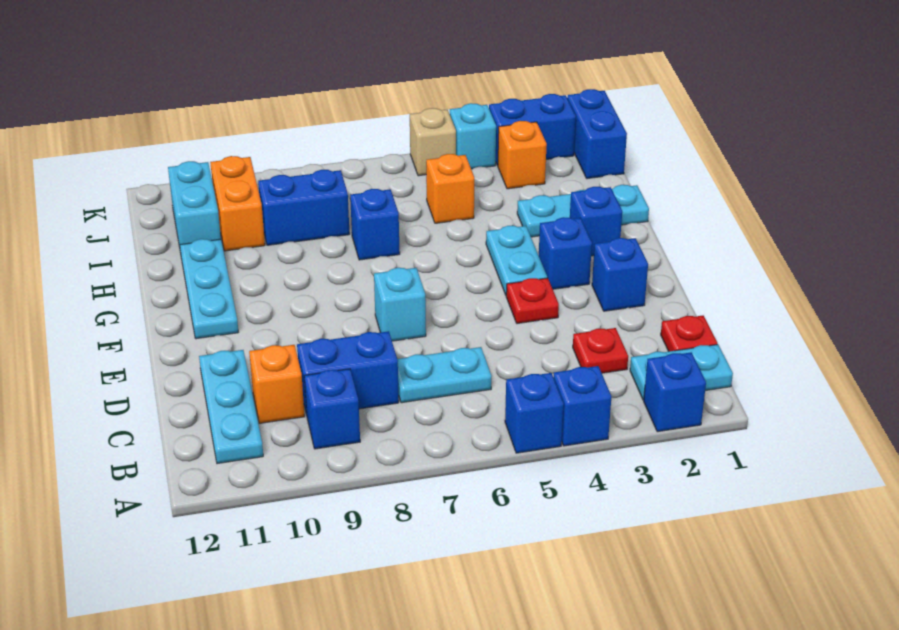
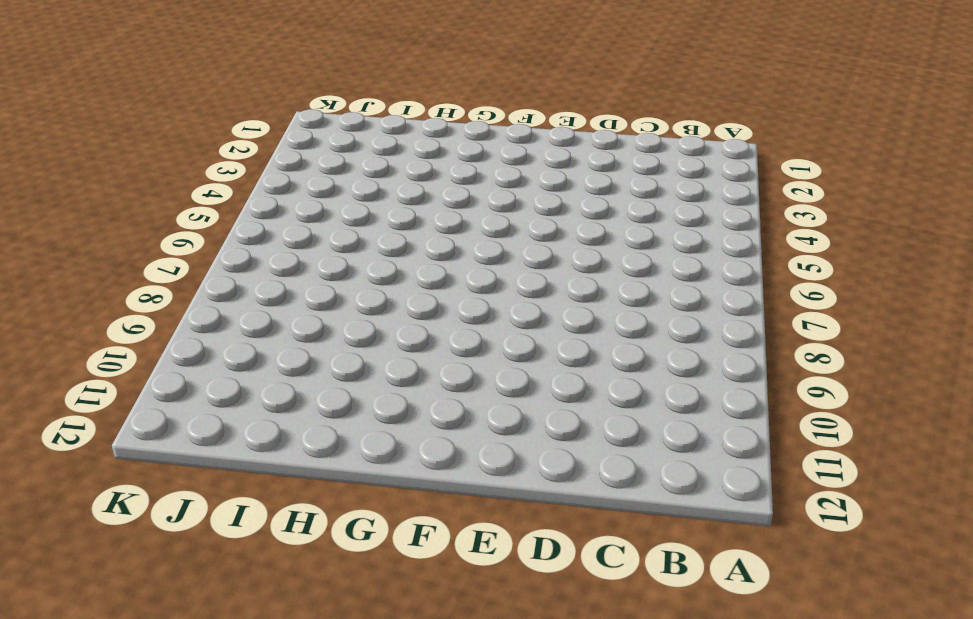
none -> blue brick A2 level 1
none -> blue brick A4 level 1
none -> blue brick A5 level 1

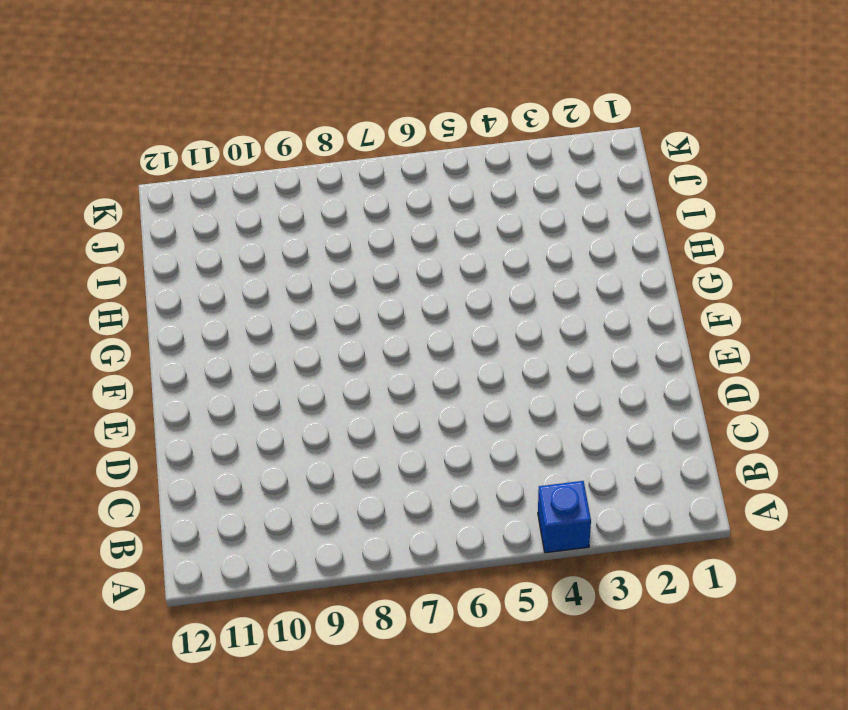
none -> blue brick A2 level 1
none -> blue brick A5 level 1
none -> cyan plate B1:B2 level 1

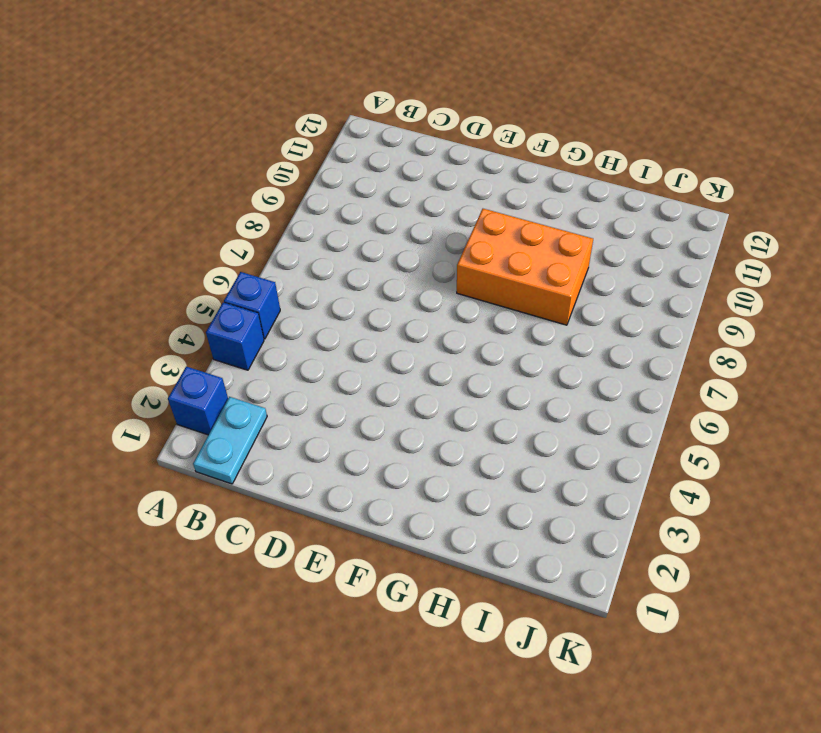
orange brick F8:H9 level 1 -> none
none -> blue brick B9 level 1
none -> cyan plate B11:D11 level 1
none -> red plate C1 level 1

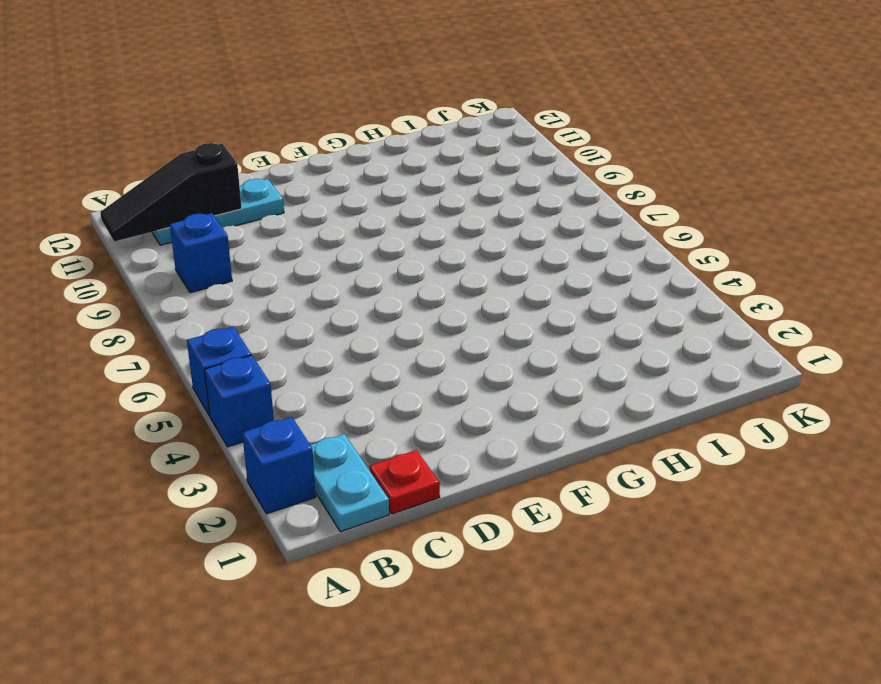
black slope A11:C11 level 2 top C -> none
none -> red plate C3 level 1
none -> cyan plate C6:C7 level 1
none -> blue brick C8:C9 level 1

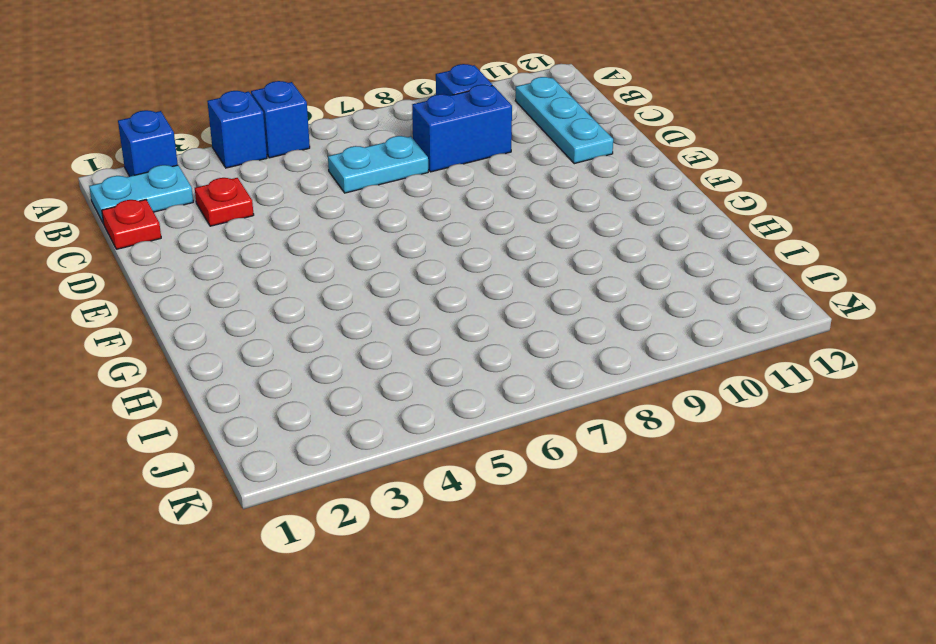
none -> orange brick C10 level 1
none -> blue brick E2 level 1
none -> red plate E4 level 1

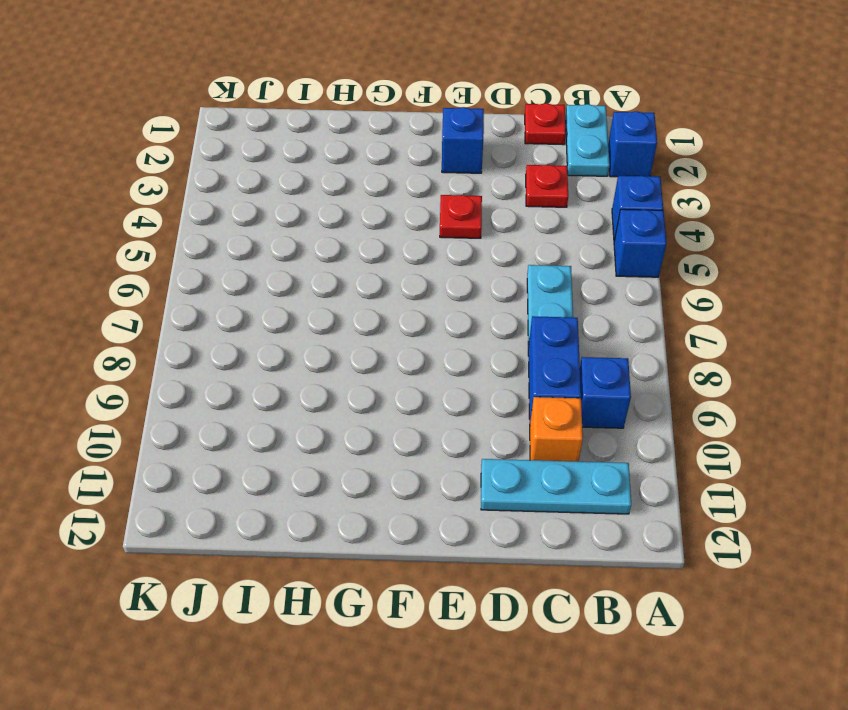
none -> cyan brick E7 level 1
none -> blue brick F3 level 1
none -> cyan plate F4:G4 level 1

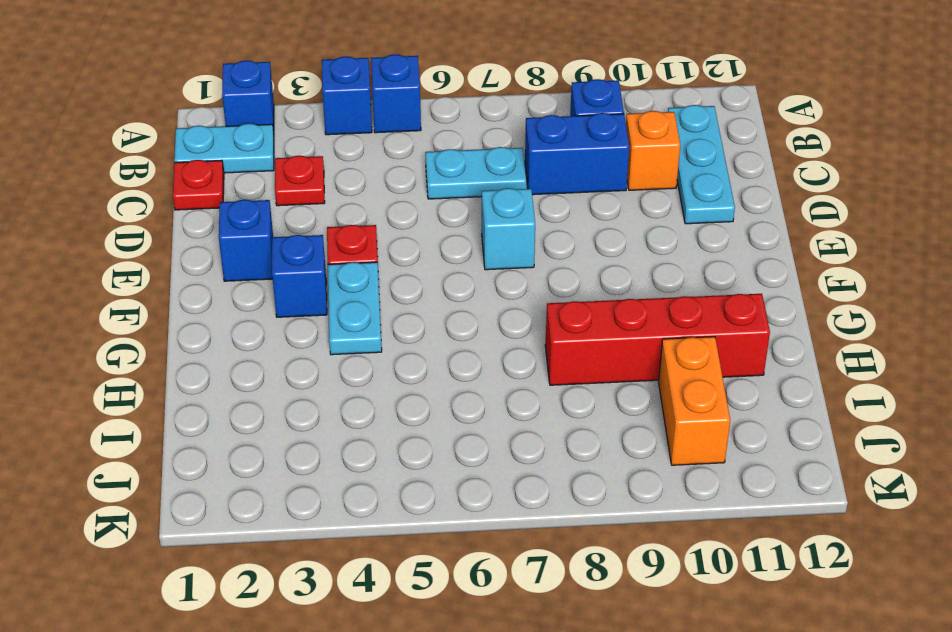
red brick H8:H11 level 1 -> cyan plate F11:H11 level 1
none -> blue brick G2 level 1
none -> cyan plate H1:H3 level 1
none -> blue brick H7 level 1

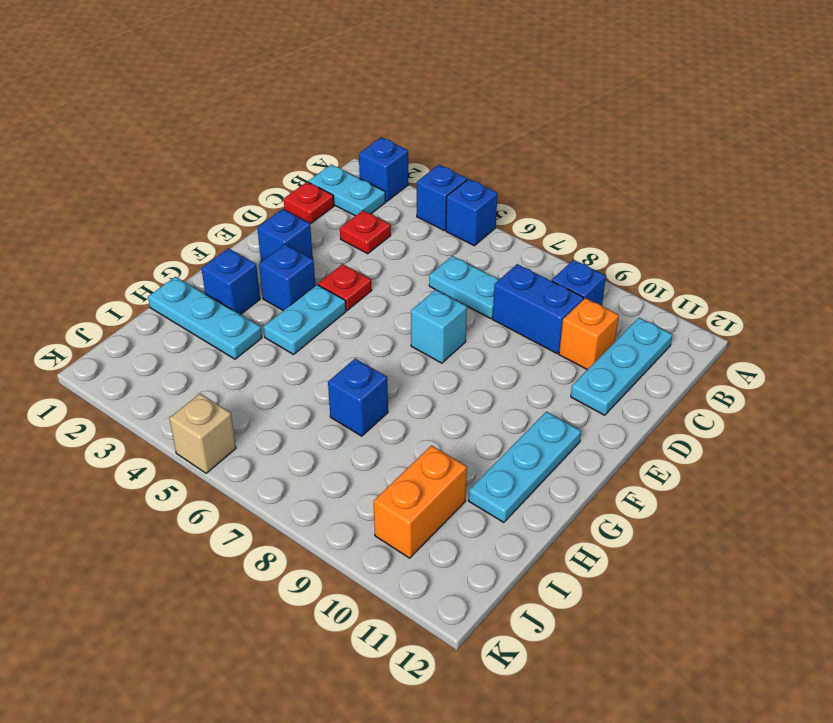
none -> orange brick I5 level 1
none -> blue brick I8:I9 level 1
none -> cyan brick I11:J11 level 1

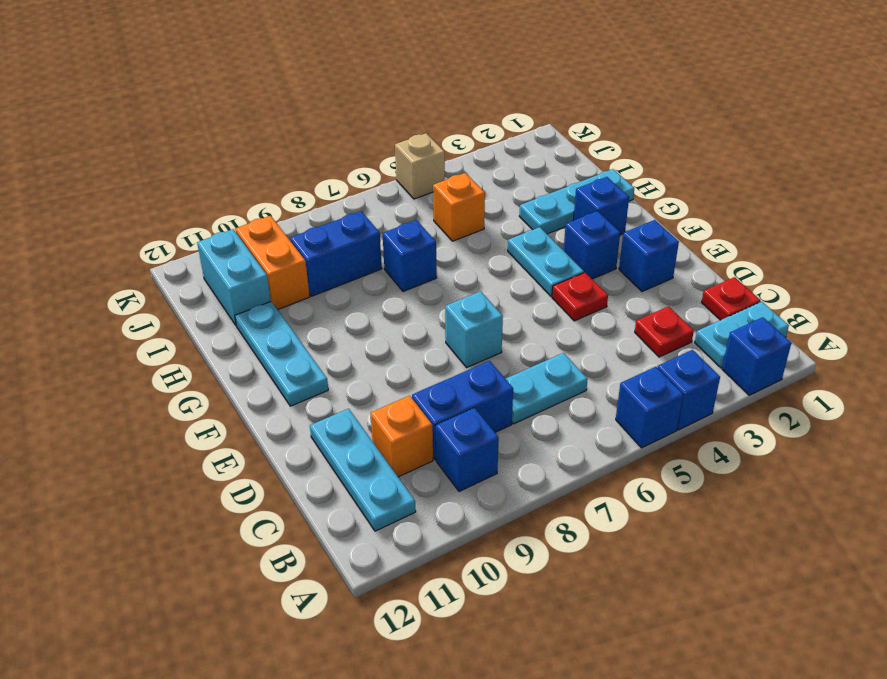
none -> blue brick J1:K1 level 1
none -> orange brick J3 level 1
none -> blue brick K2:K3 level 1

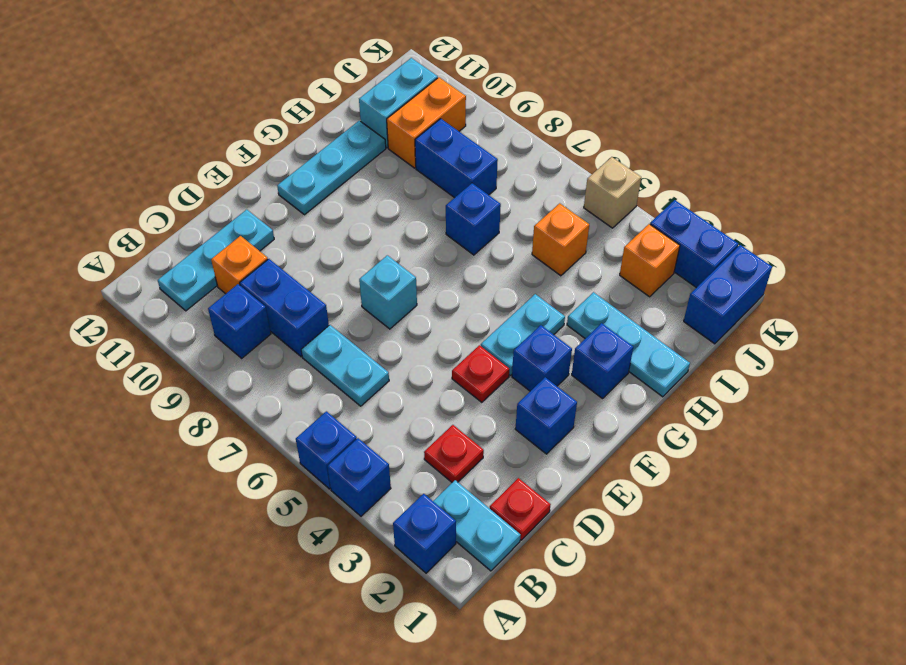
none -> cyan brick K4 level 1

